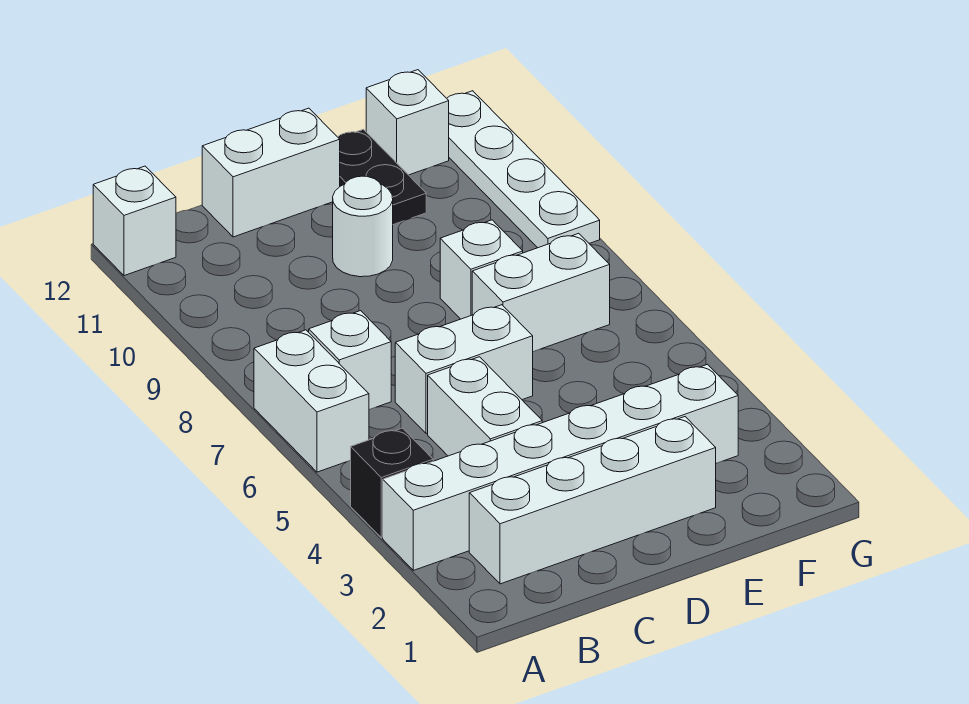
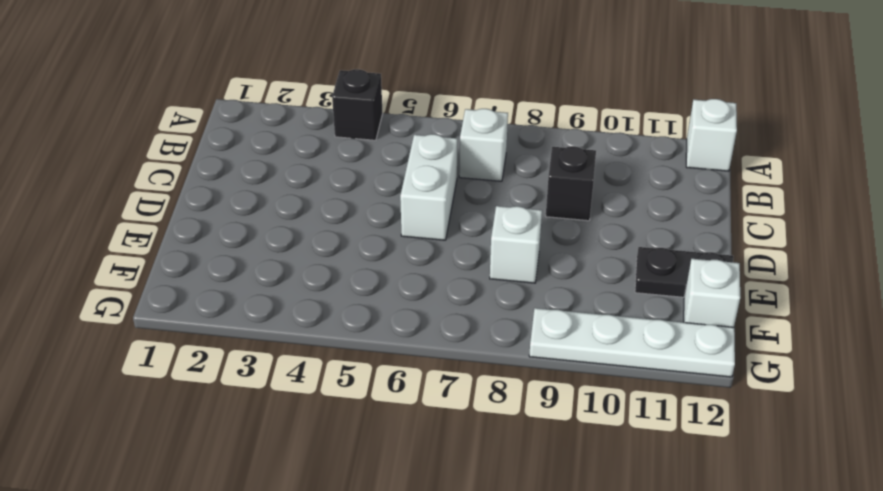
black brick C9 level 1 -> none
none -> white brick A3:F3 level 1
none -> white brick A6:A7 level 1
none -> white brick B2:E2 level 1

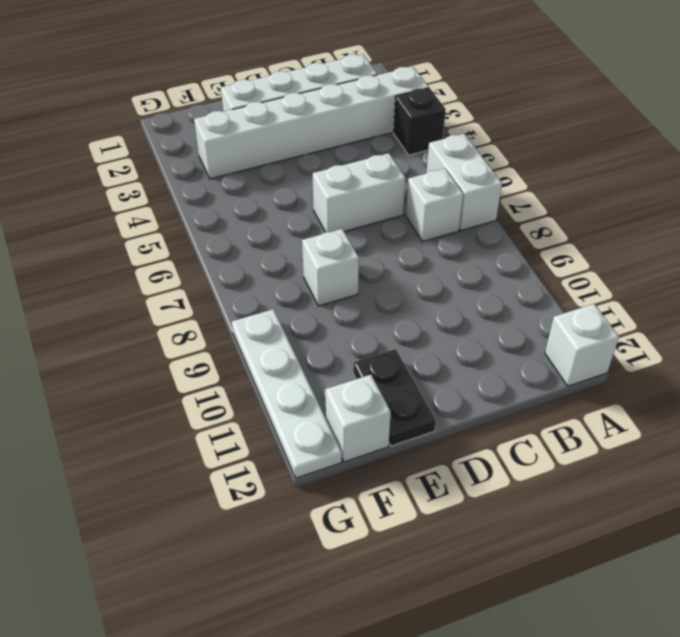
none -> white brick C4:C5 level 1
none -> white brick C12:D12 level 1
none -> white round brick D10 level 1

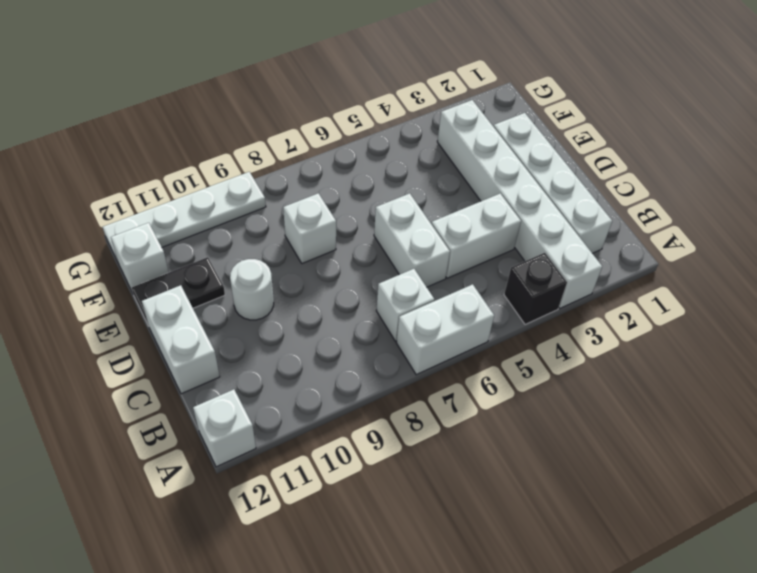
none -> white brick E7:F7 level 1

